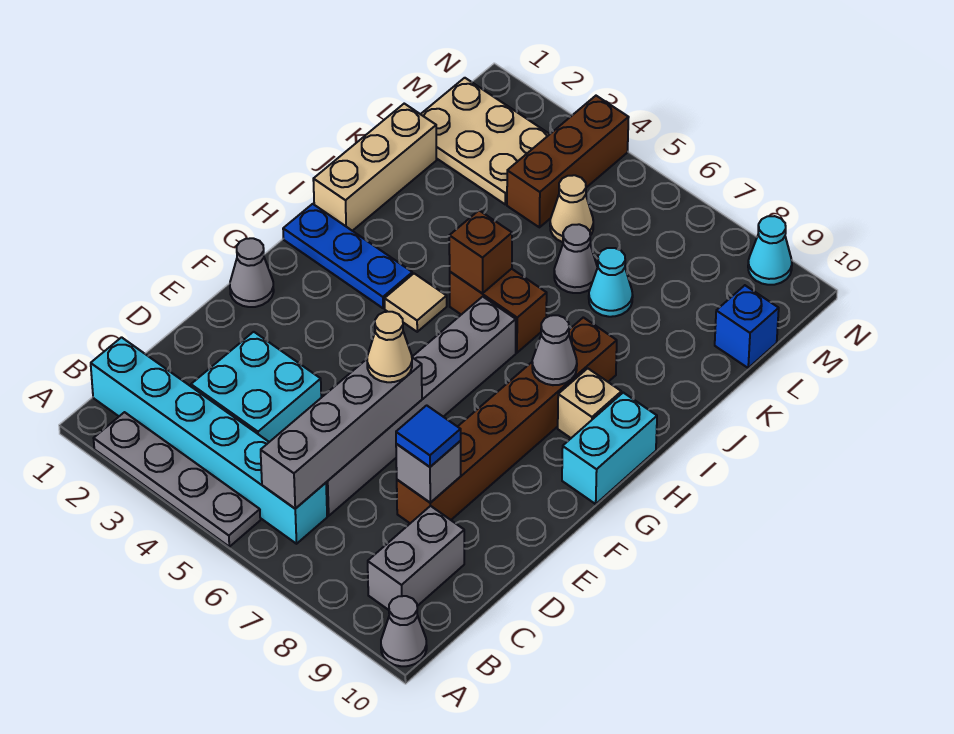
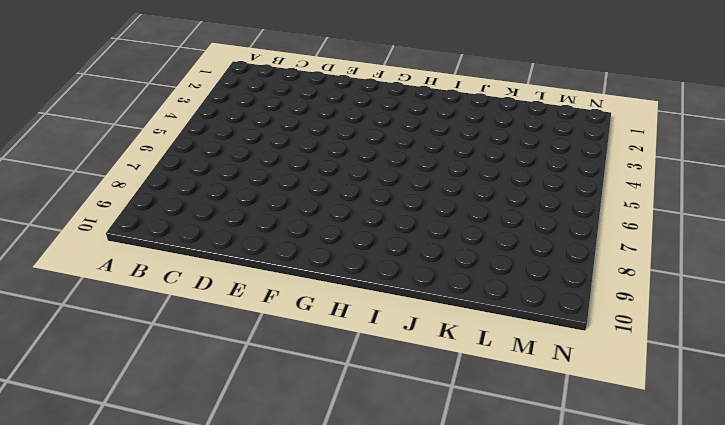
none -> grey plate A2:A5 level 1
none -> grey cone A10 level 1
none -> cyan brick B1:B6 level 1

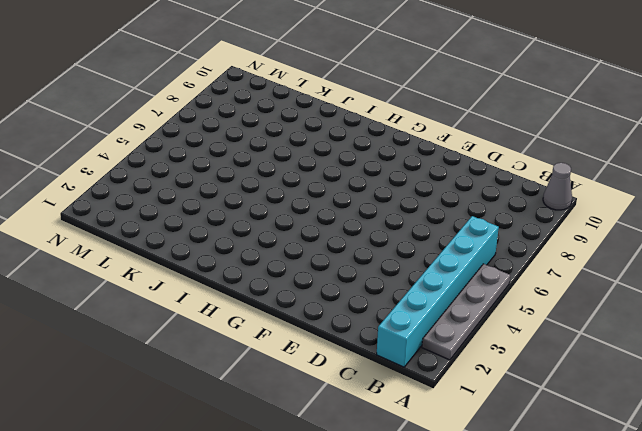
none -> grey brick B9:C9 level 1
none -> cyan brick C3:D4 level 1
none -> grey brick C6:H6 level 1

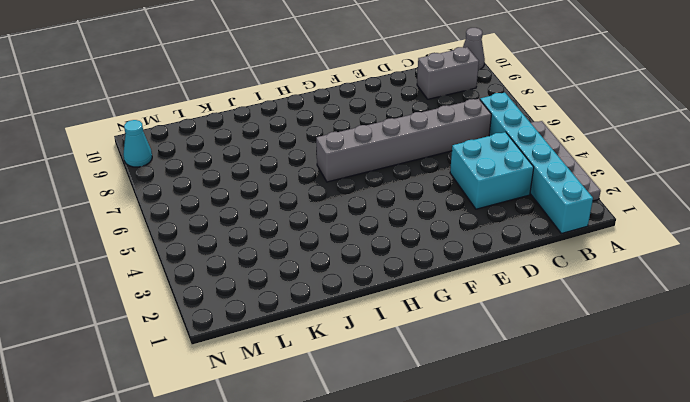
none -> brown brick D8:I8 level 1
none -> grey cone F1 level 1
none -> cyan brick G10:H10 level 1

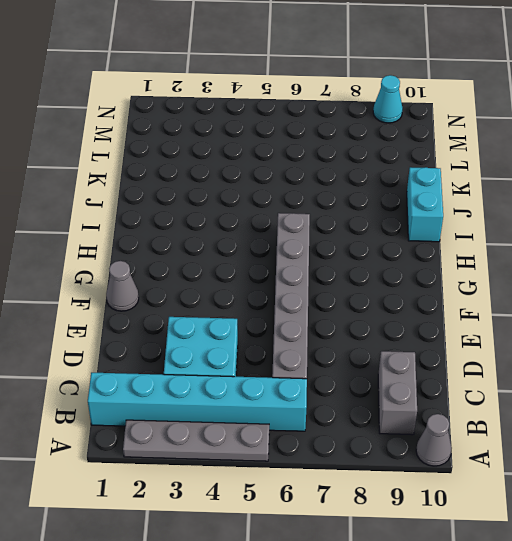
cyan brick I10:J10 level 1 -> cyan brick G10:H10 level 1
none -> brown brick D8:I8 level 1
none -> blue plate H1:H3 level 1
none -> tan tile H4 level 1

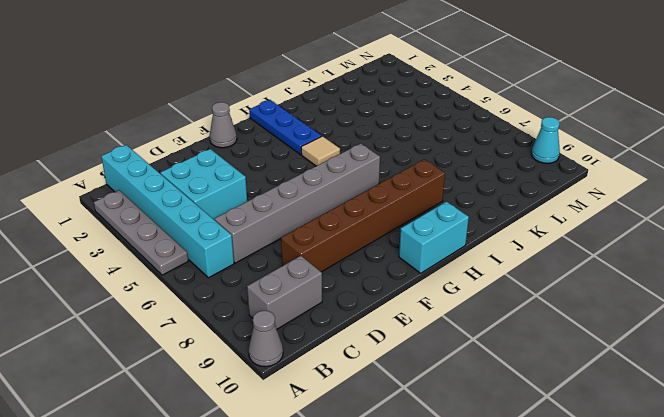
none -> tan brick H9 level 1
none -> tan brick I1:K1 level 1
none -> brown brick I5:I6 level 1

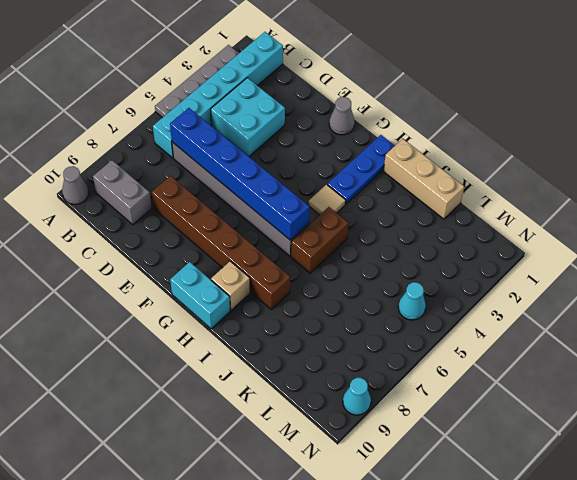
blue brick C6:H6 level 2 -> grey brick B6:E6 level 2
cyan cone M5 level 1 -> cyan cone K7 level 1
none -> grey cone K6 level 1
none -> tan plate L1:M3 level 1
none -> brown brick L4:N4 level 1

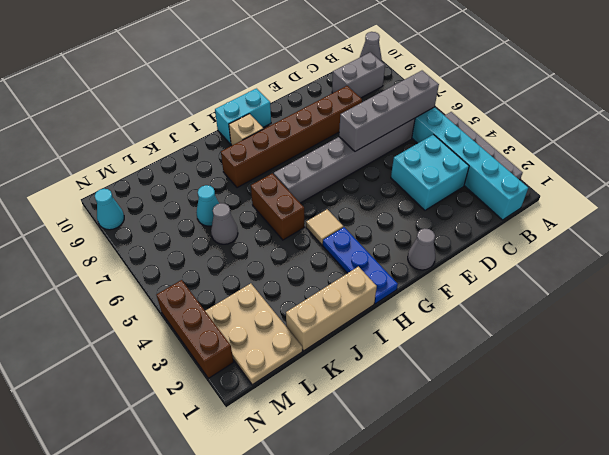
brown brick N2:N4 level 1 -> brown brick L4:N4 level 1
none -> tan cone L5 level 1
none -> blue brick L10 level 1
none -> grey brick D8 level 2

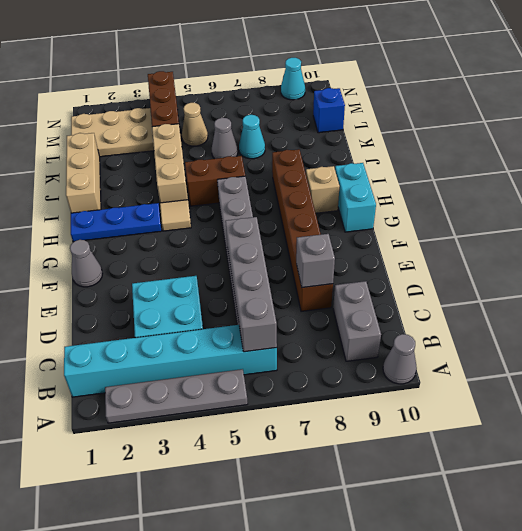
tan brick I4:K4 level 1 -> none
none -> grey cone H8 level 2
none -> brown brick I5 level 2
none -> blue tile D8 level 3

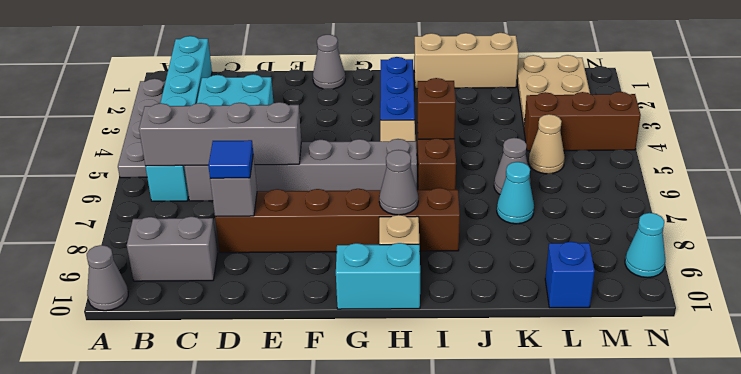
none -> tan cone E6 level 3

